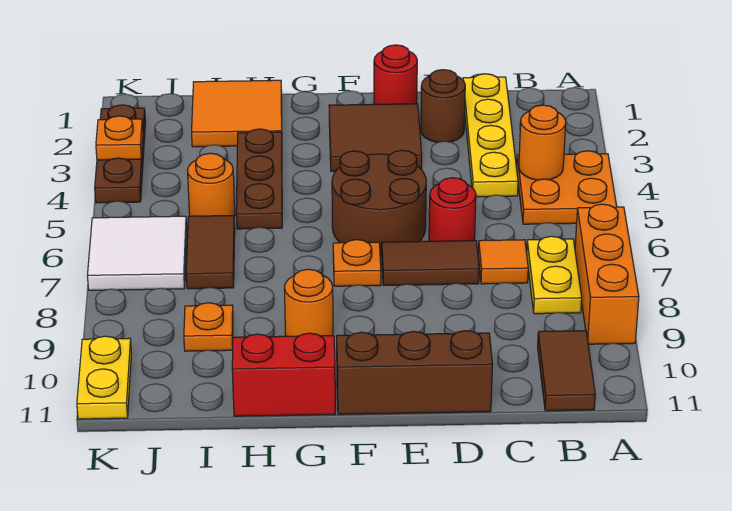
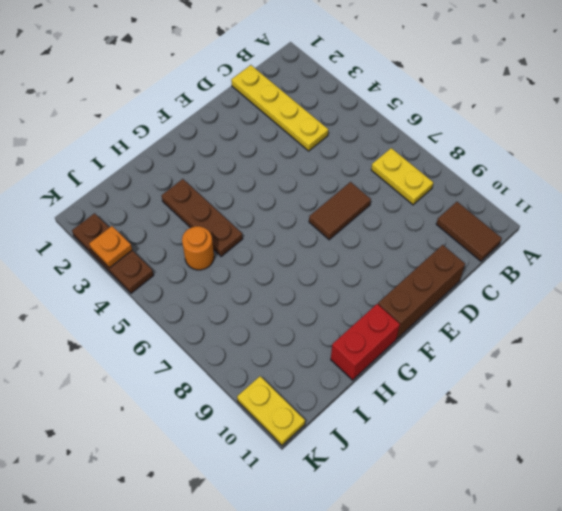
none -> orange plate A4:B5 level 1
none -> orange brick A7:A9 level 1
none -> orange tile C7 level 1

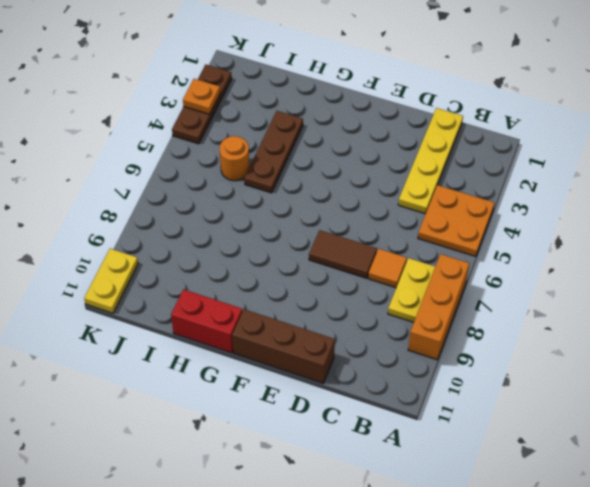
none -> brown tile B10:B11 level 1
none -> brown round brick D2 level 1
none -> red round brick D6 level 1

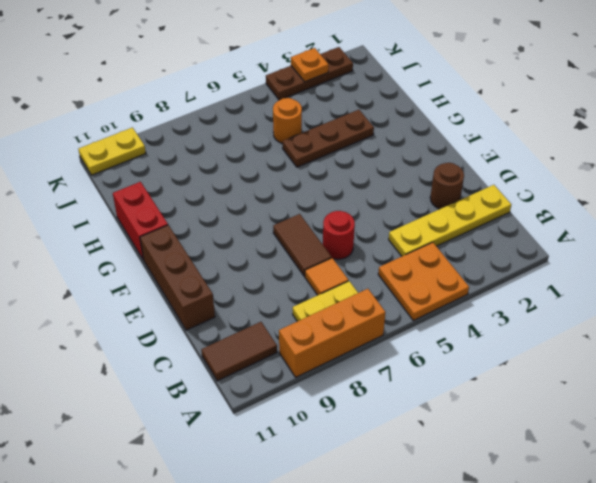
none -> red round brick E1 level 1
none -> brown tile E2:F3 level 1
none -> brown round brick E5:F6 level 1

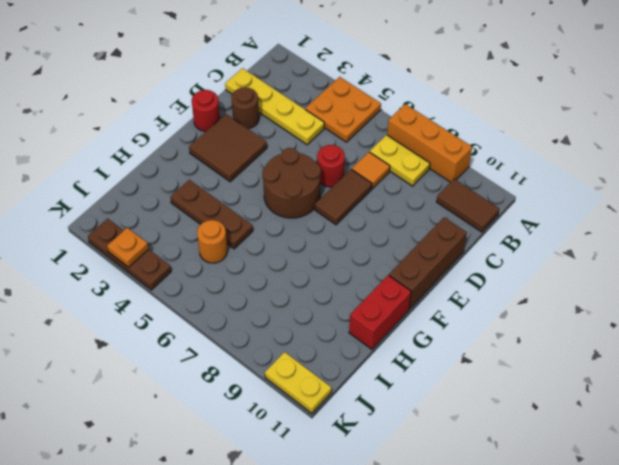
none -> orange plate F7 level 1
none -> orange round brick G9 level 1
none -> orange tile H1:I2 level 1

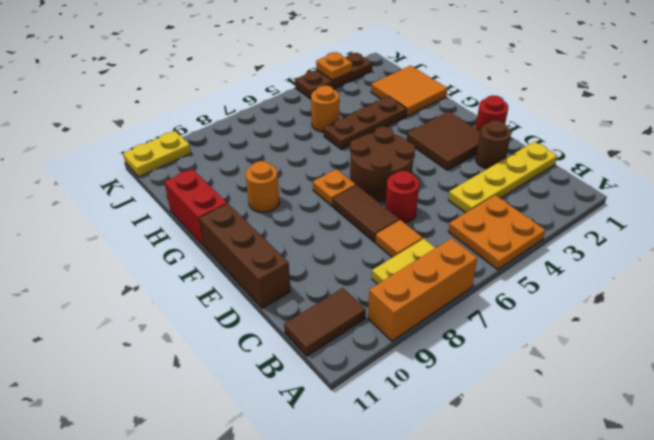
none -> brown tile I6:I7 level 1
none -> orange plate I9 level 1
none -> white tile J6:K7 level 1

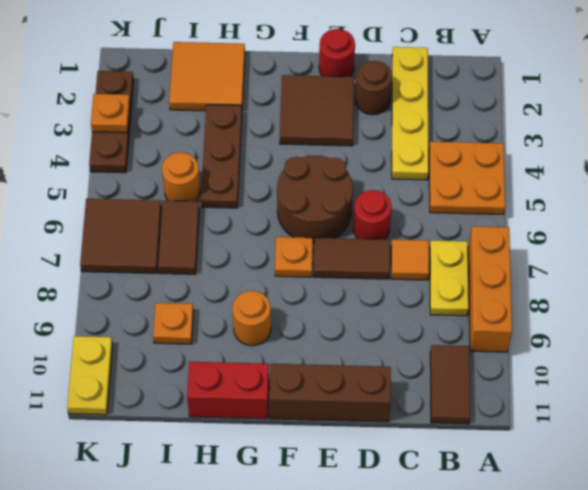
brown tile J6:K7 level 1 -> white tile J6:K7 level 1
none -> orange round brick B4 level 2

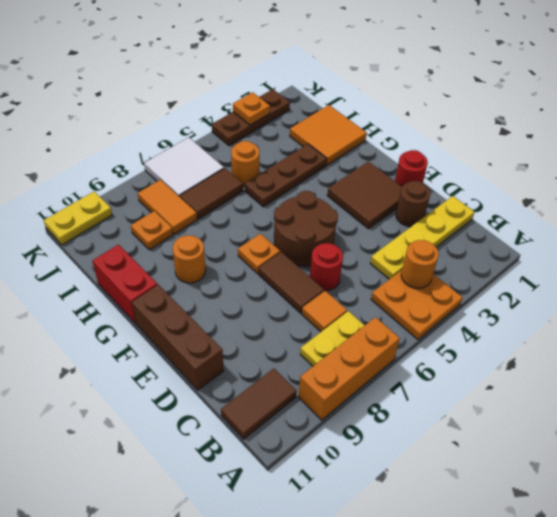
orange tile I8:J8 level 1 -> none

